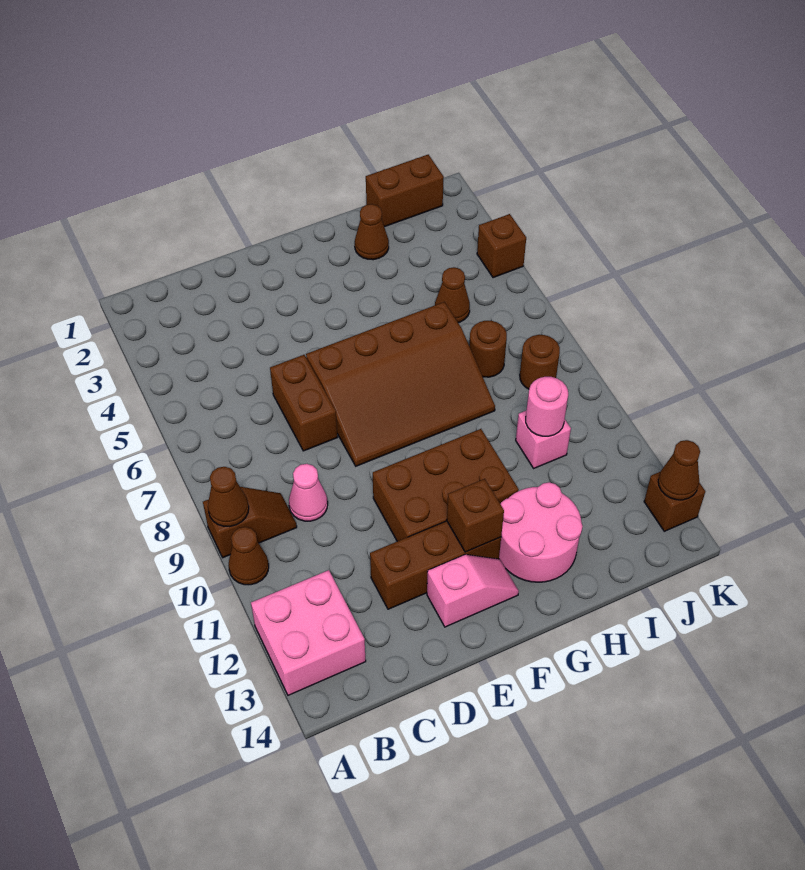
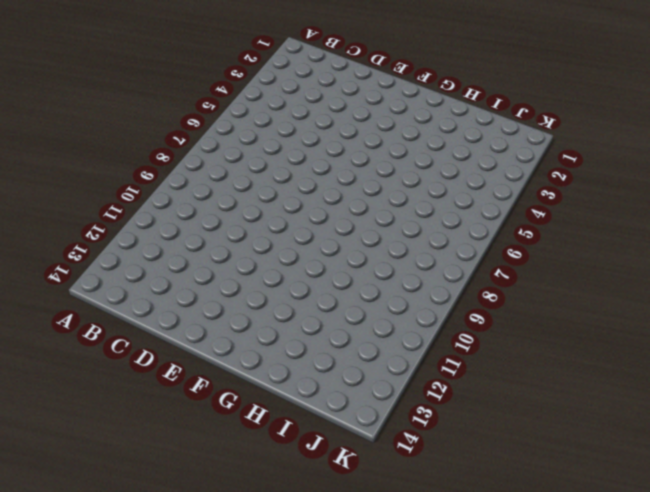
none -> brown slope A9:B9 level 1 top A
none -> brown cone A10 level 1
none -> pink brick A12:B13 level 1

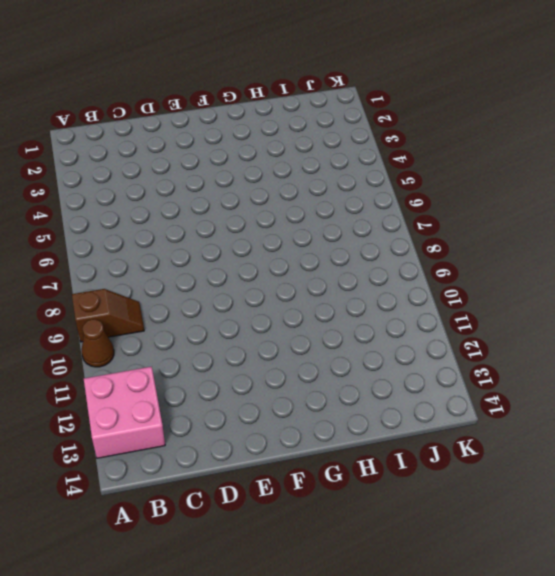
none -> pink cone C9 level 1
none -> brown brick D6:D7 level 1
none -> brown brick D12:F12 level 1

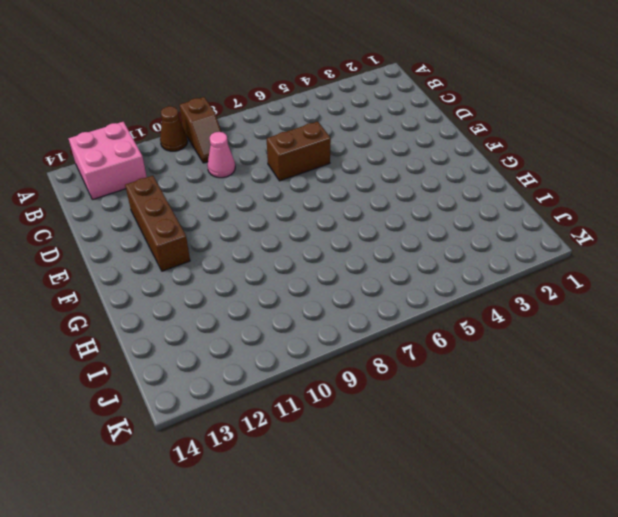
none -> brown slope E6:H8 level 1 top 6
none -> brown brick E10:G11 level 1
none -> pink slope E13:F13 level 1 top E

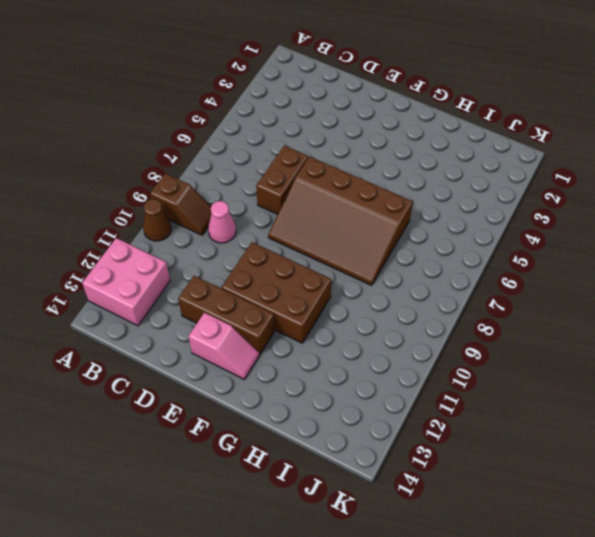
none -> pink round brick G12:H13 level 1
none -> brown cone H2 level 1
none -> brown brick I1:J1 level 1

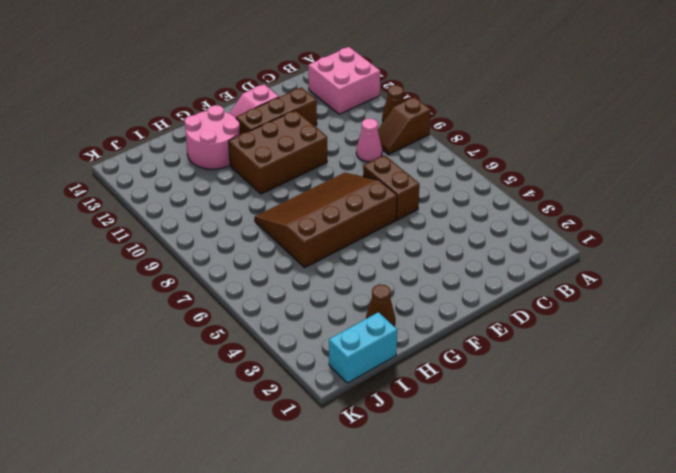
cyan brick I1:J1 level 1 -> brown brick I1:J1 level 1
none -> brown cone I5 level 1
none -> brown round brick I7 level 1
none -> pink brick I10 level 1

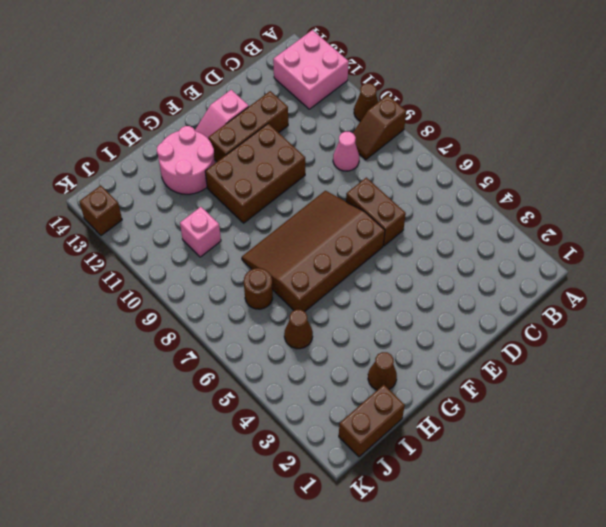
none -> brown round brick J8 level 1
none -> brown brick K4 level 1
none -> brown cone A9 level 2

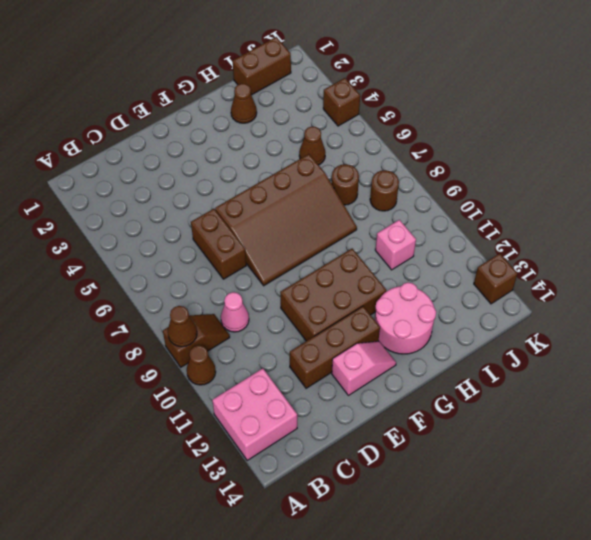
none -> brown brick F12 level 2
none -> pink round brick I10 level 2
none -> brown cone K13 level 2

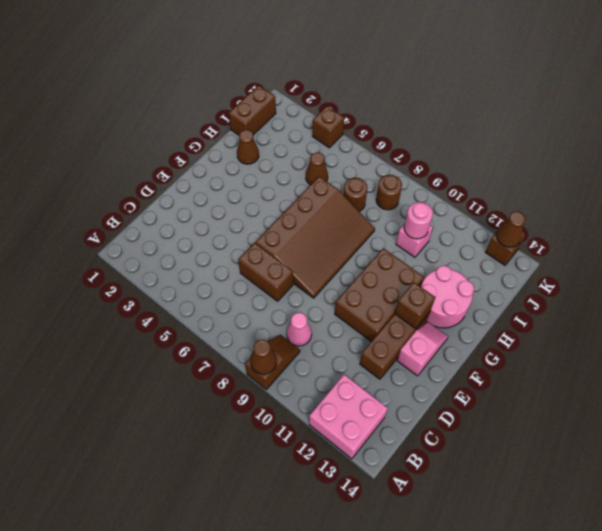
none -> brown cone A10 level 1

